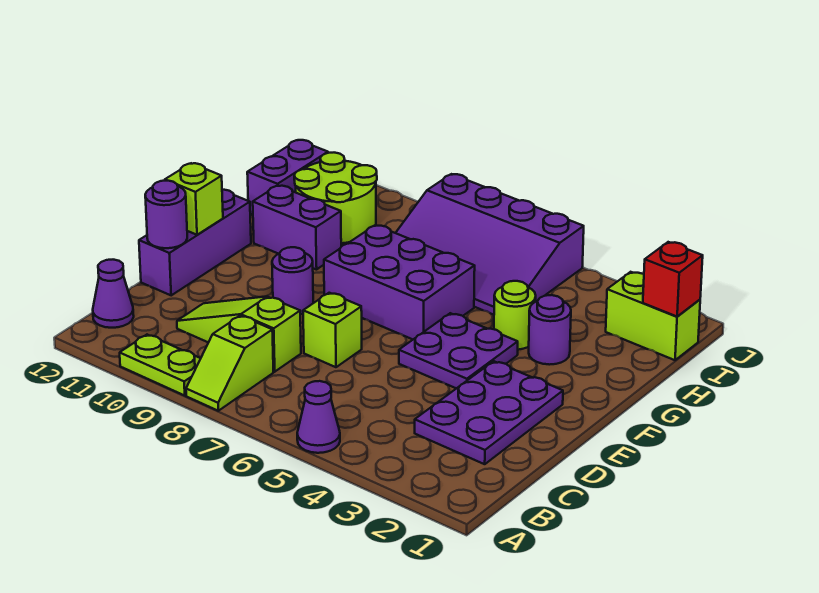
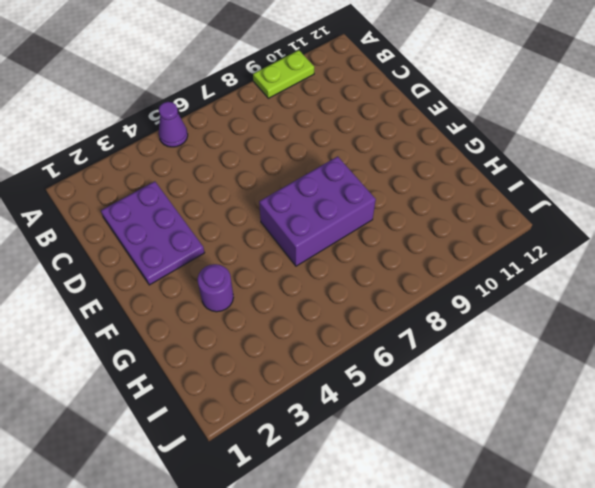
none -> lime slope A8:B8 level 1 top B
none -> purple cone B12 level 1
none -> lime slope C8:C10 level 1 top 8

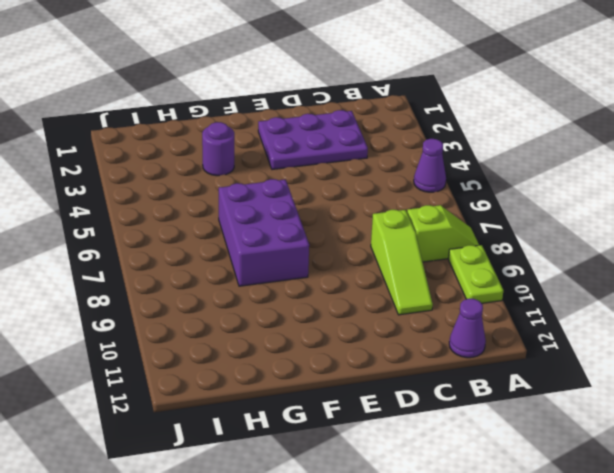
none -> lime brick D7 level 1
none -> purple brick D12:F12 level 1
none -> purple plate E4:F5 level 1

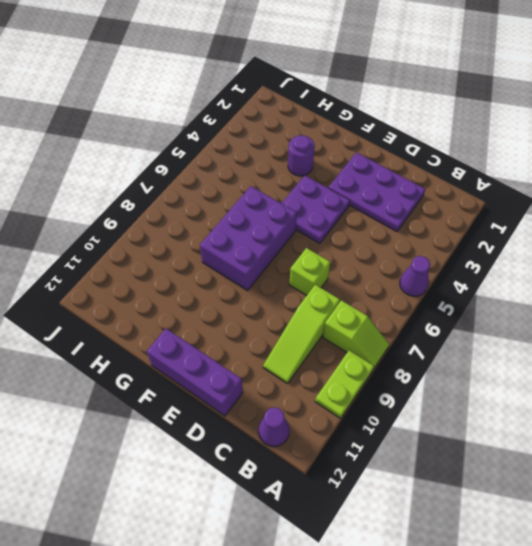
none -> purple round brick E9 level 1
none -> lime round brick G4 level 1
none -> purple brick G10:G11 level 1

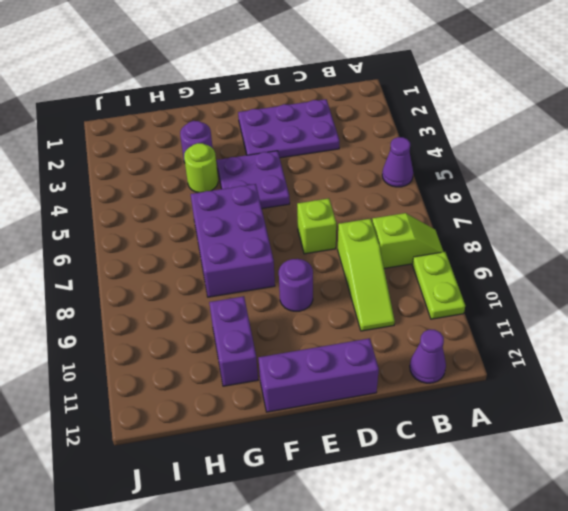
none -> purple slope H5:J8 level 1 top J
none -> lime round brick H10:I11 level 1
none -> purple brick H12:I12 level 1

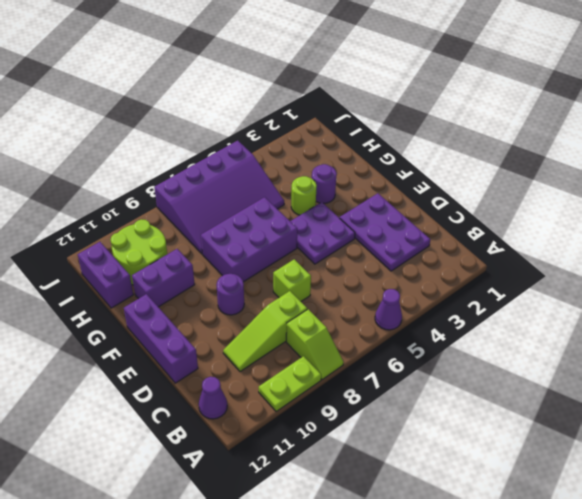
none -> lime brick I1:I2 level 1
none -> purple round brick D12 level 2
none -> lime brick E12 level 2

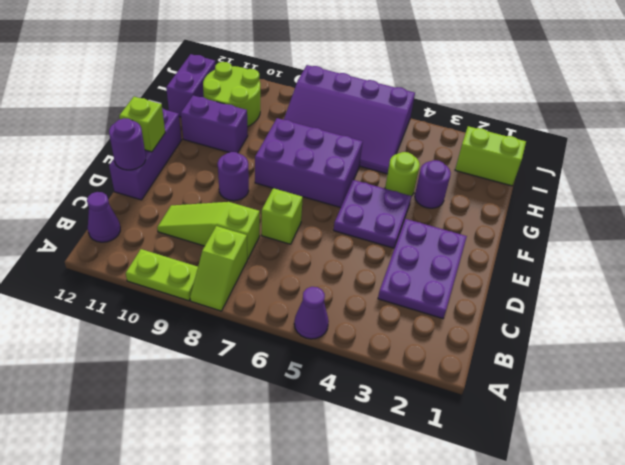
none -> red brick I1 level 2

